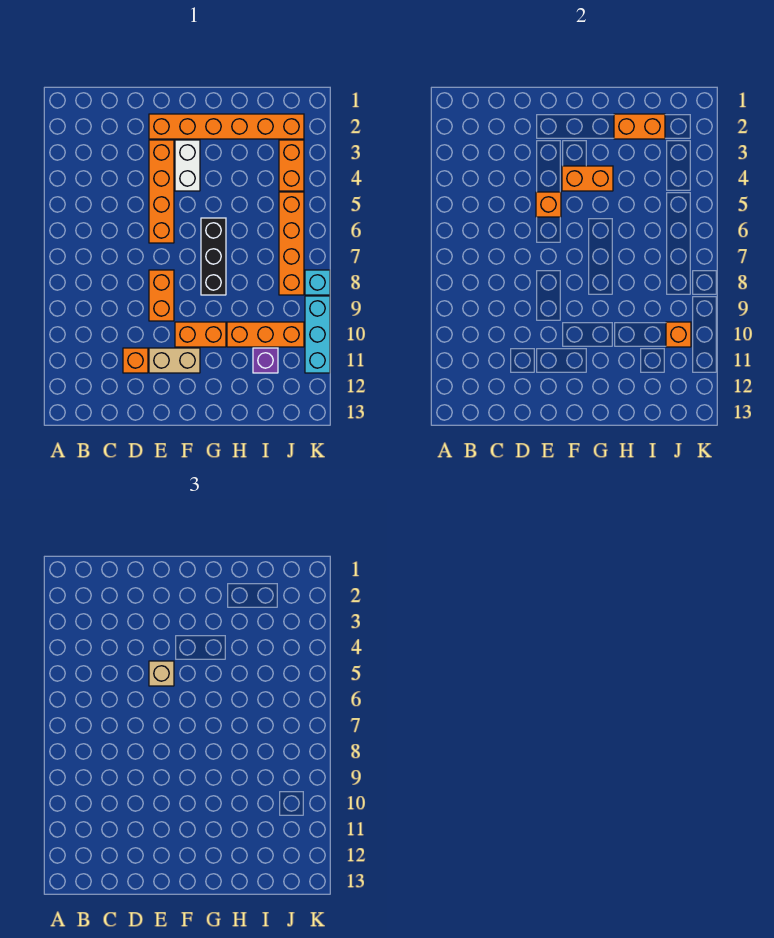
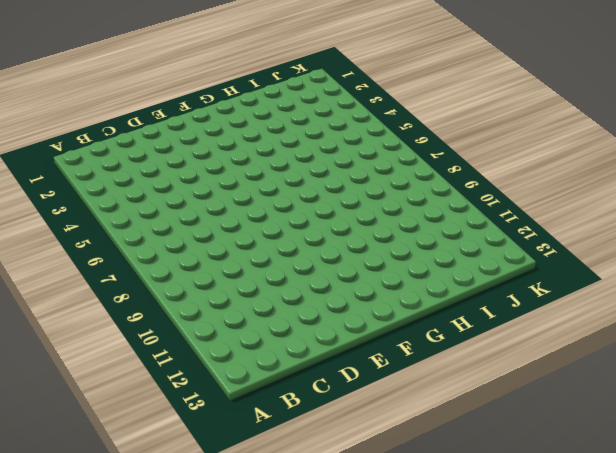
none -> orange brick D11 level 1
none -> orange brick E2:J2 level 1
none -> orange brick E3:E6 level 1

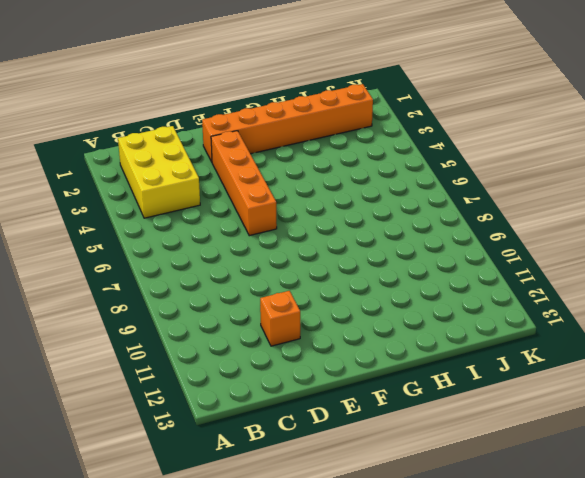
yellow brick B2:C4 level 1 -> none
none -> orange brick E8:E9 level 1
none -> tan brick E11:F11 level 1
none -> white brick F3:F4 level 1

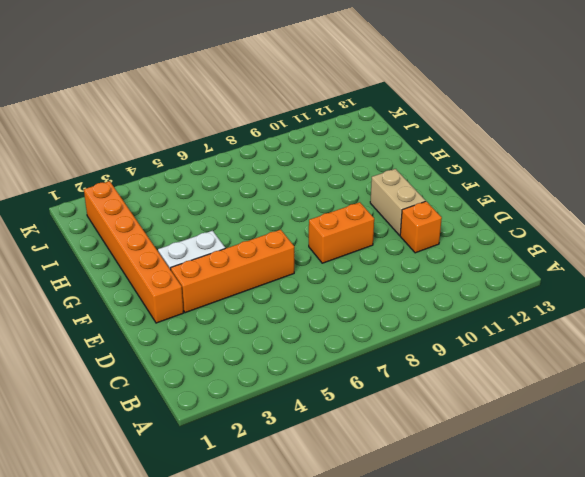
none -> orange brick F10:G10 level 1
none -> black brick G6:G8 level 1
none -> orange brick H10:J10 level 1

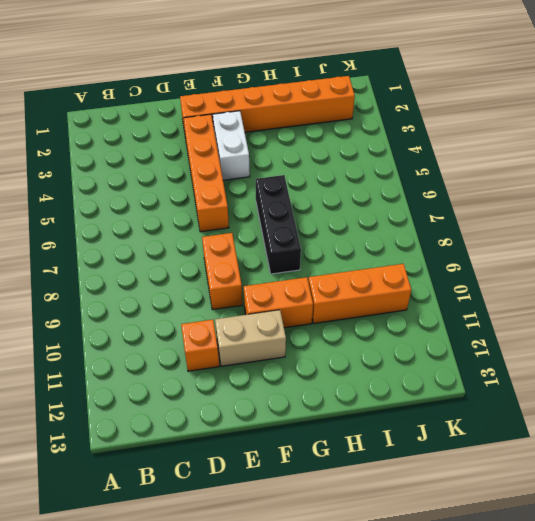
none -> purple brick I11 level 1
none -> orange brick J3:J4 level 1
none -> orange brick J5:J8 level 1

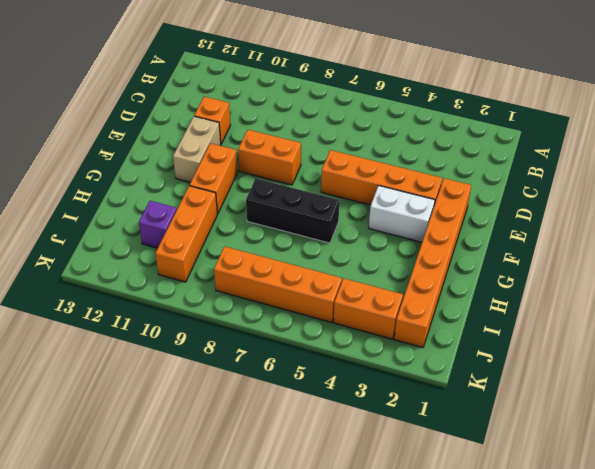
none -> cyan brick K8 level 1
none -> cyan brick K9:K11 level 1
none -> orange brick E5 level 2

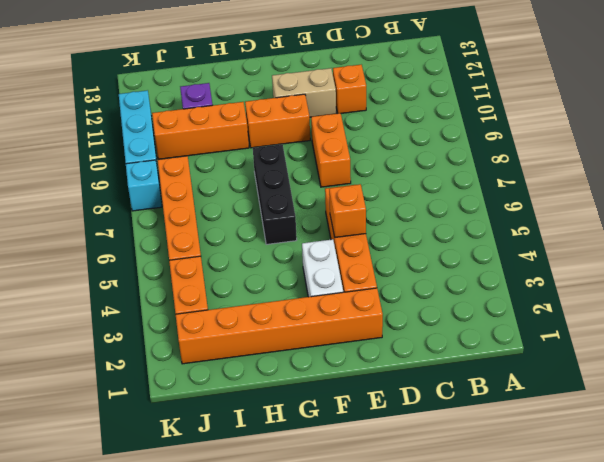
none -> orange brick F4:G4 level 2
none -> orange brick H2:I2 level 2
none -> orange brick J10 level 2

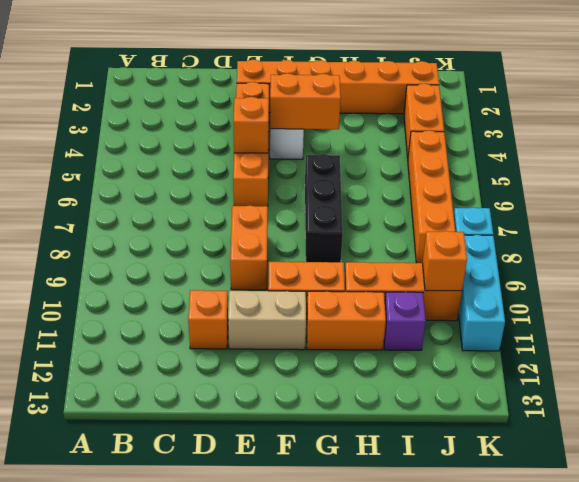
orange brick G11:H11 level 1 -> orange brick H2:I2 level 2
none -> tan brick E5 level 3

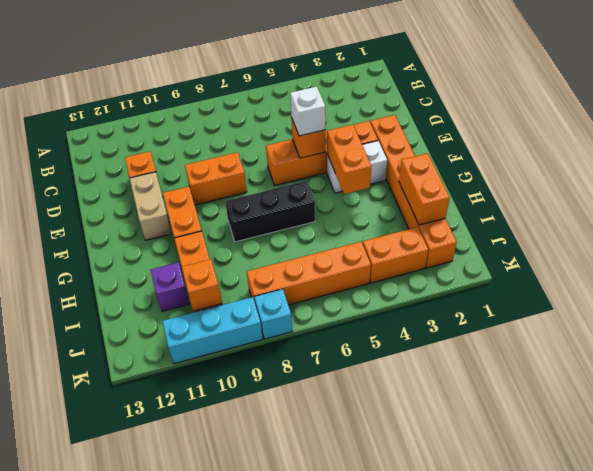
white brick E5 level 3 -> tan brick E5 level 3

